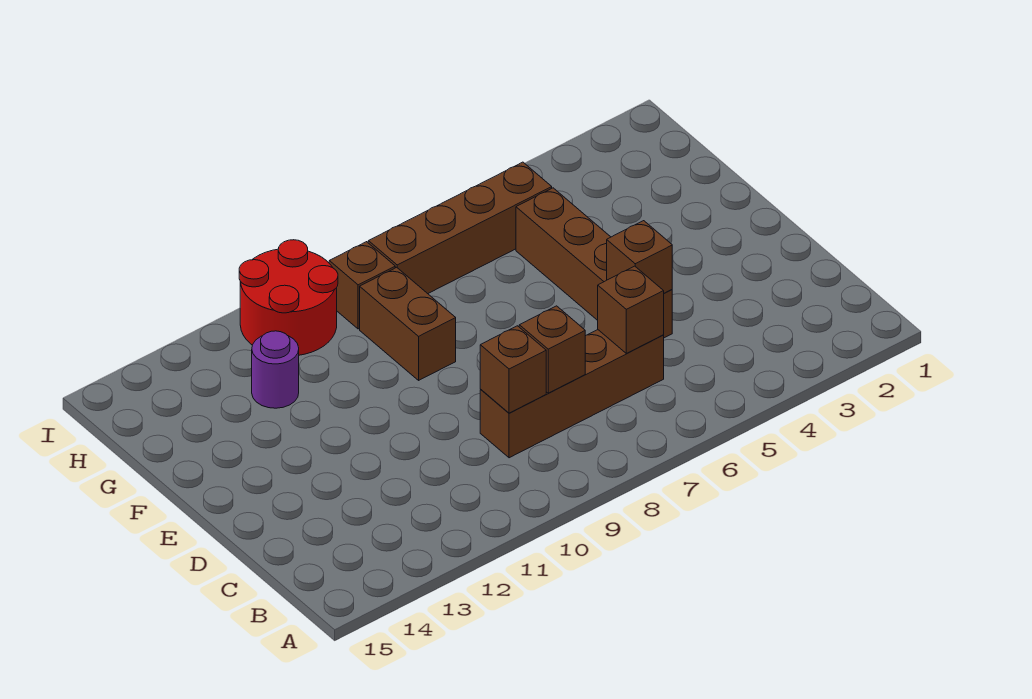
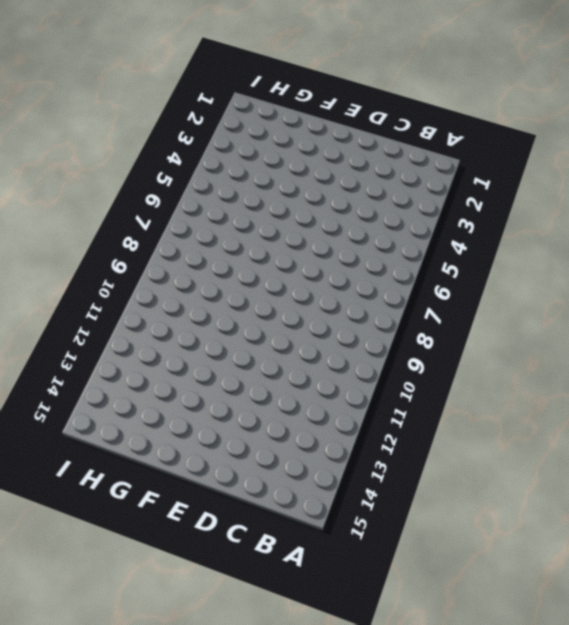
none -> brown brick C6:C9 level 1
none -> brown brick D5:G5 level 1

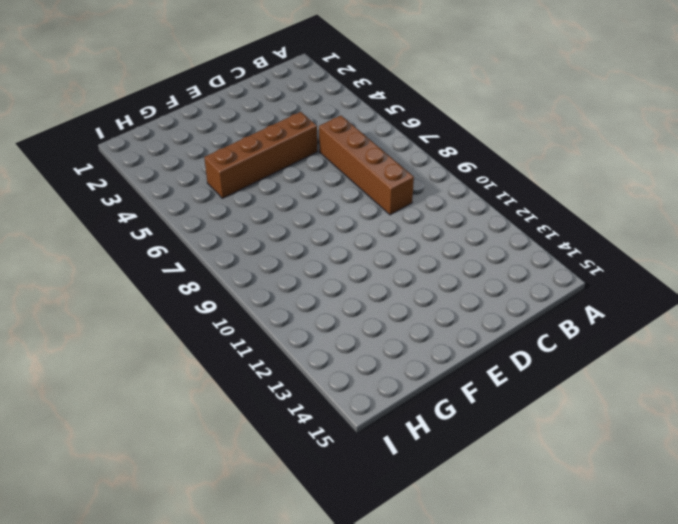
none -> brown brick F9:G9 level 1
none -> purple round brick G12 level 1

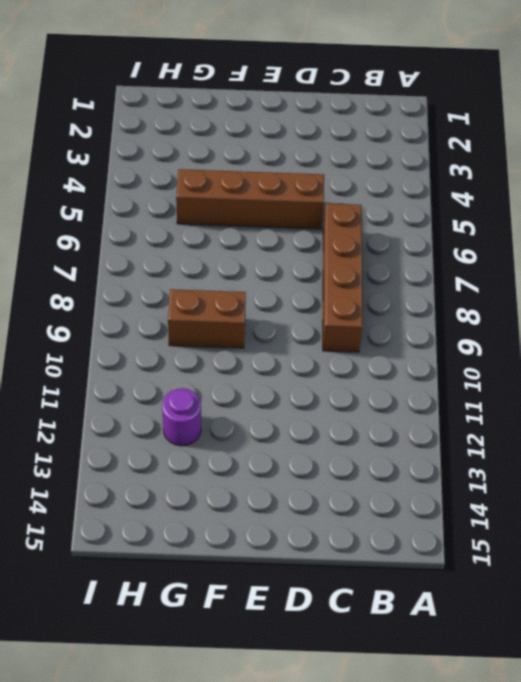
none -> brown brick H5:H8 level 1
none -> brown brick H9 level 1

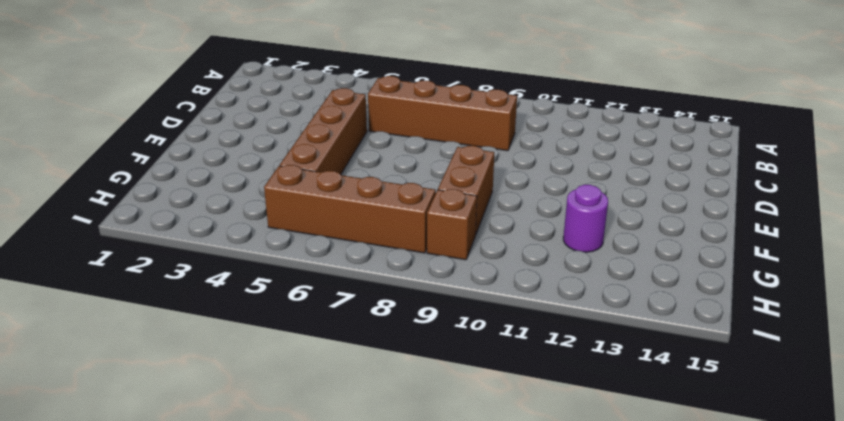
none -> red round brick H10:I11 level 1
none -> brown brick C6 level 2

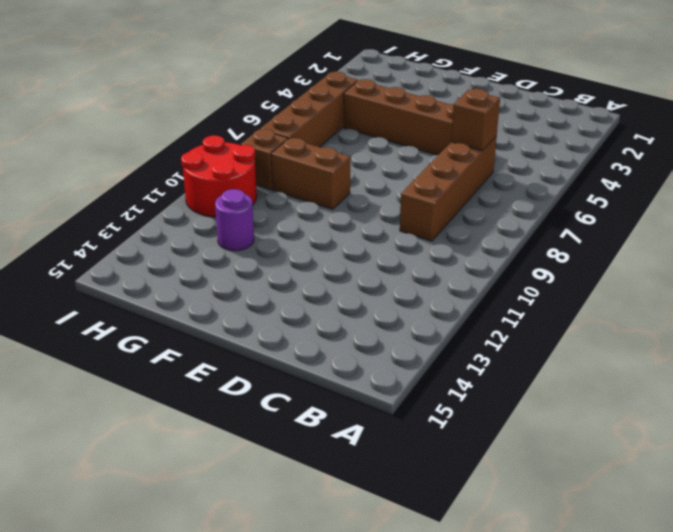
none -> brown brick C8 level 2
none -> brown brick C9 level 2

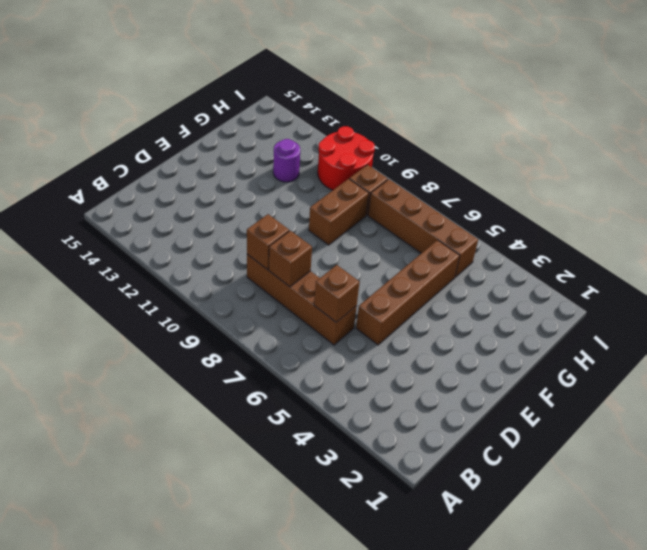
none -> brown brick D5 level 2

